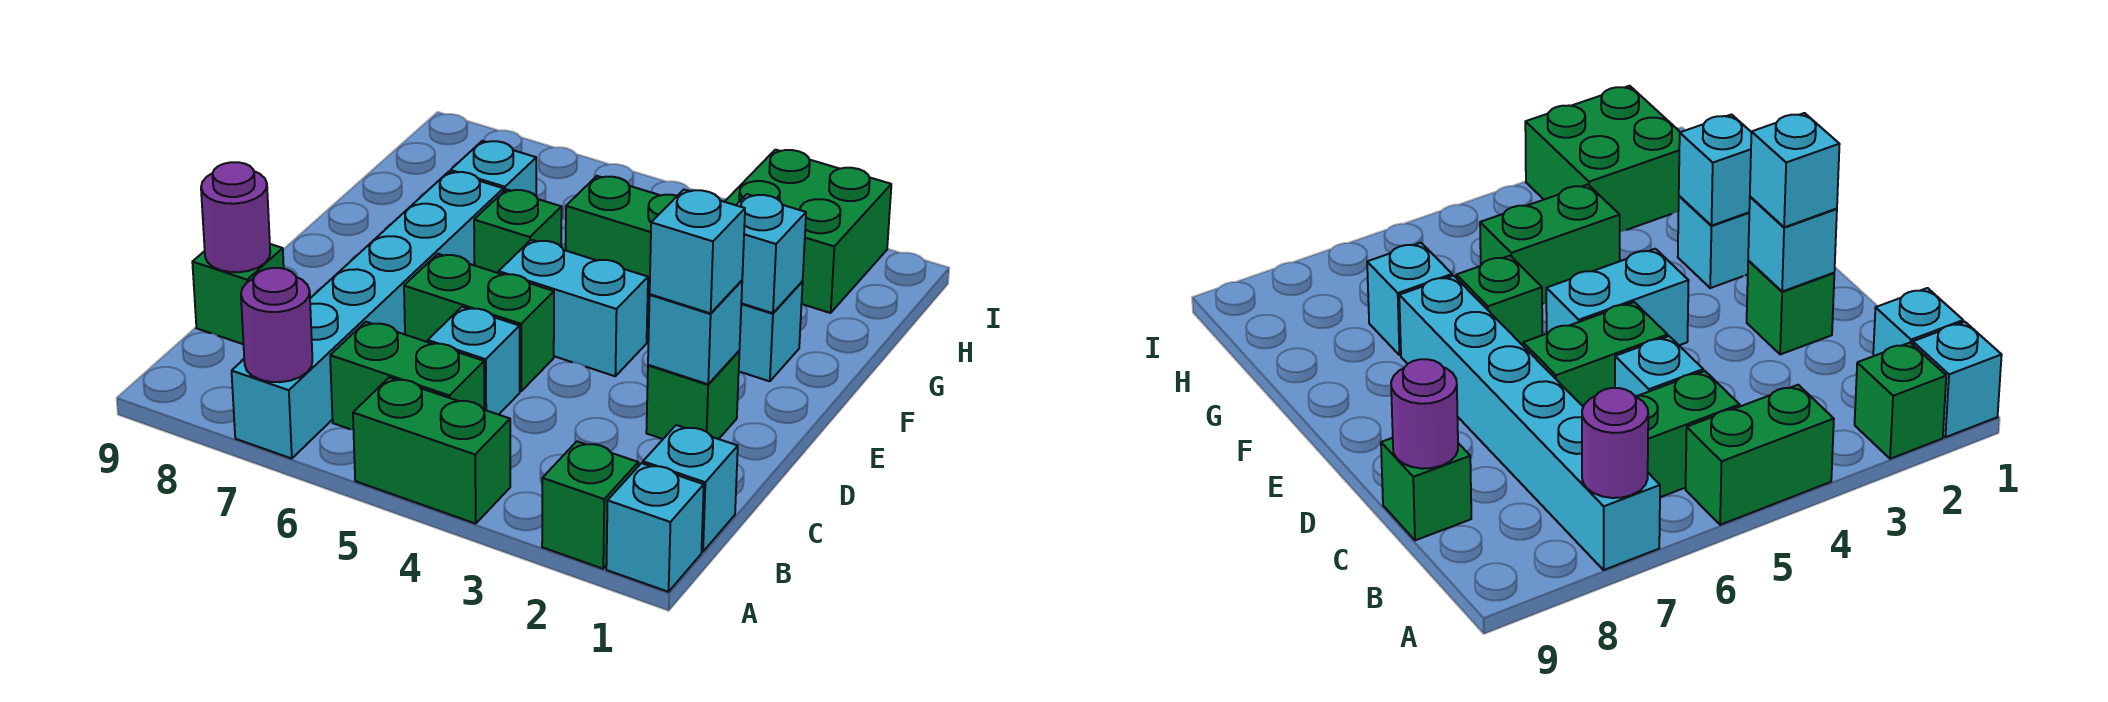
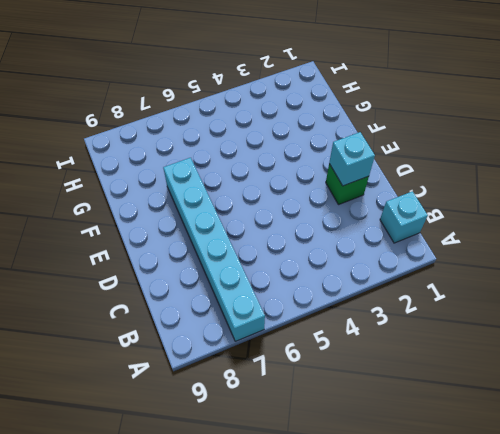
none -> cyan brick A1 level 1
none -> green brick A2 level 1
none -> green brick A4:A5 level 1

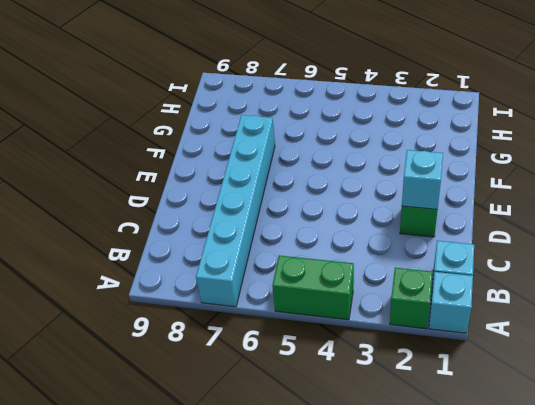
none -> green brick B5:B6 level 1
none -> cyan brick C5 level 1
none -> green brick C9 level 1

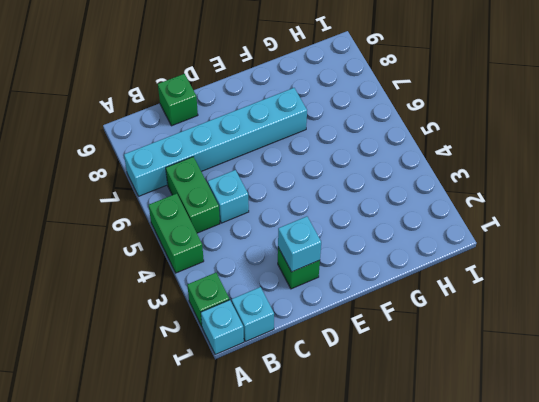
none -> green brick D5:D6 level 1
none -> cyan brick E4:E5 level 1
none -> cyan brick F2 level 1

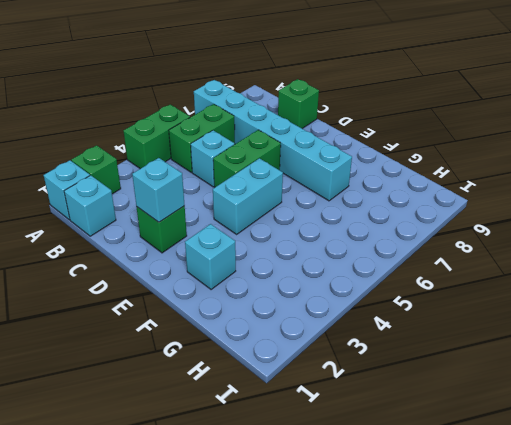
none -> green brick F6 level 1
none -> green brick G4:G5 level 1
none -> cyan brick G7 level 1

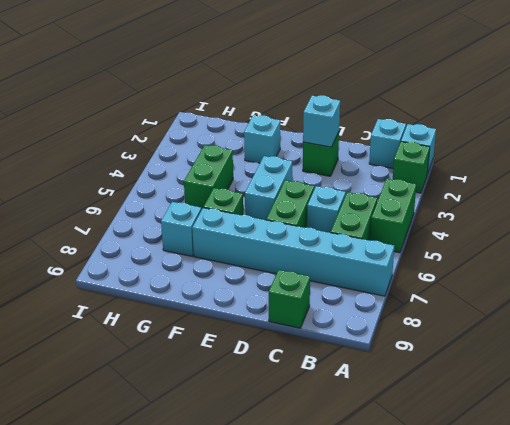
none -> green brick H2:I3 level 1
none -> purple round brick A7 level 2
none -> purple round brick C9 level 2

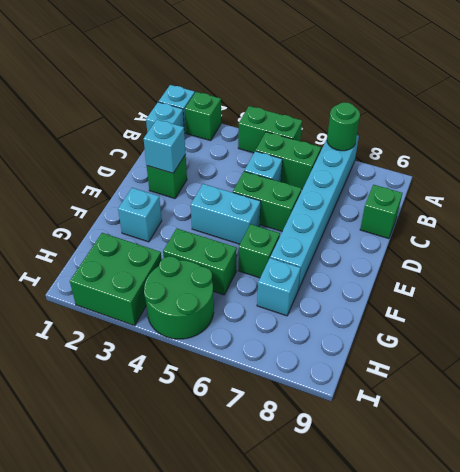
green round brick A7 level 2 -> purple round brick A7 level 2
green round brick H4:I5 level 1 -> none
none -> purple round brick C9 level 2
none -> cyan brick F2 level 2
none -> cyan brick D2 level 3

